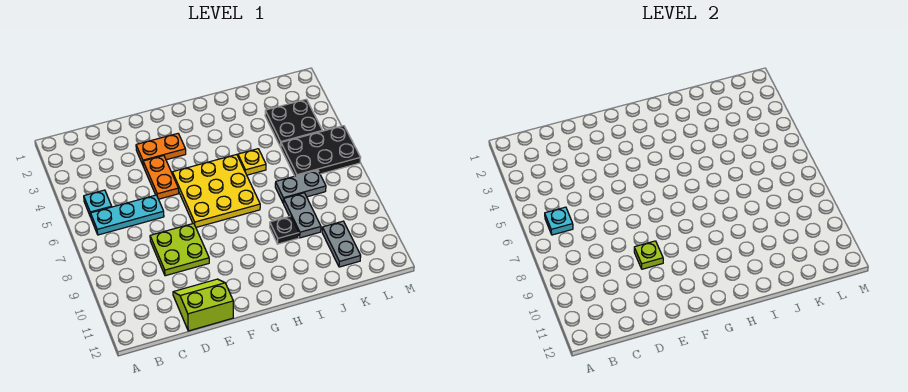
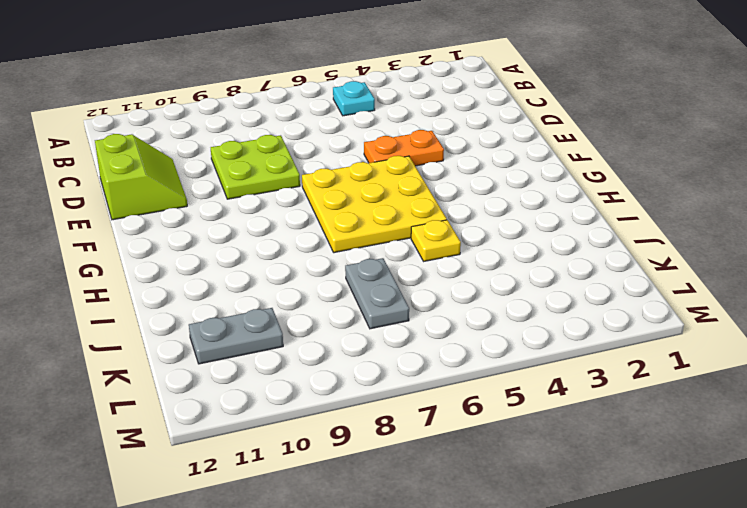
none -> cyan plate B6:D6 level 1
none -> orange plate E3:F3 level 1
none -> black plate I9 level 1

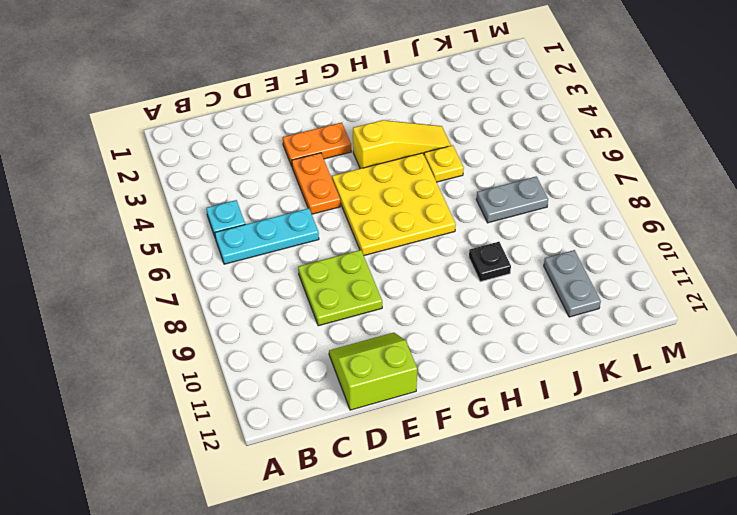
yellow slope G4:I4 level 1 top G -> none
none -> grey plate J8:J9 level 1
none -> black plate K3:L4 level 1
none -> black plate K5:M6 level 1

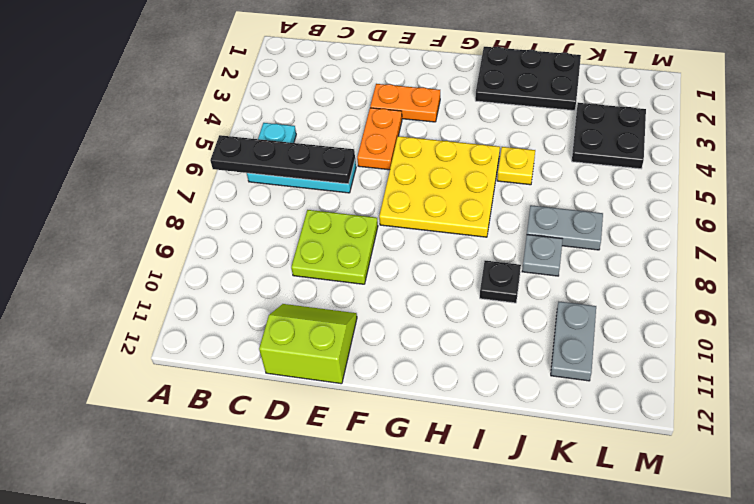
black plate A6:D6 level 2 -> cyan plate B6 level 2
black plate H1:J2 level 1 -> black plate K5:M6 level 1
grey plate J8 level 1 -> grey plate J8:J9 level 1
none -> lime plate E9 level 2

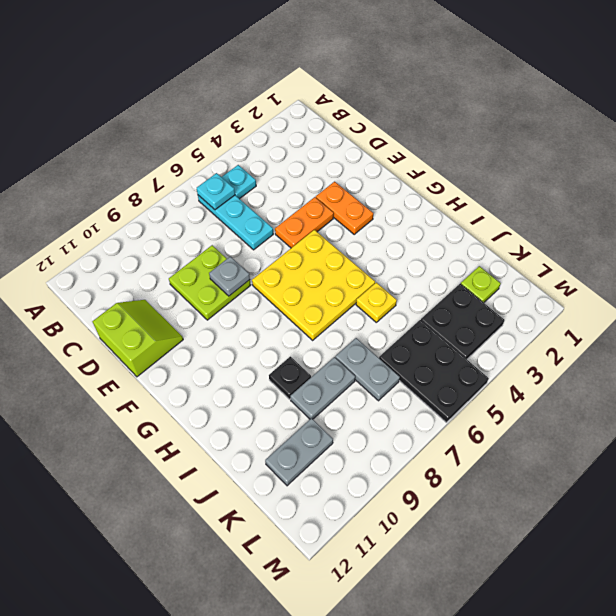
grey plate E8 level 2 -> none
lime plate K2 level 1 -> lime plate E9 level 2

